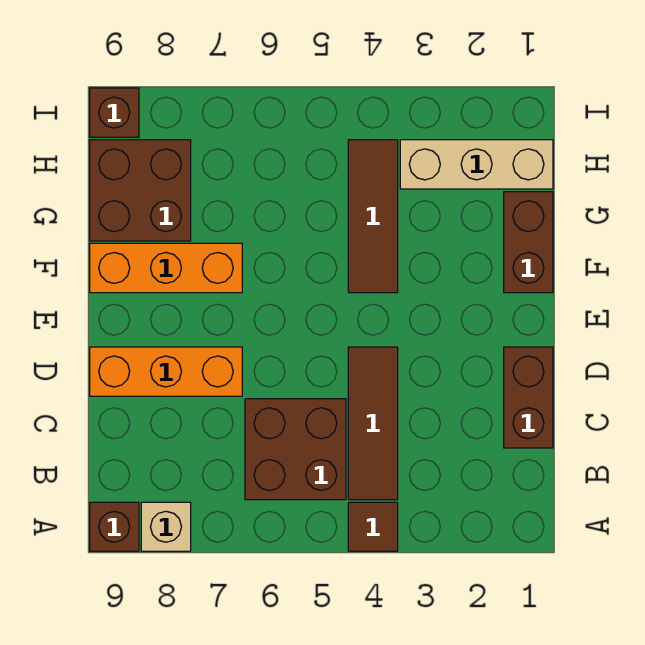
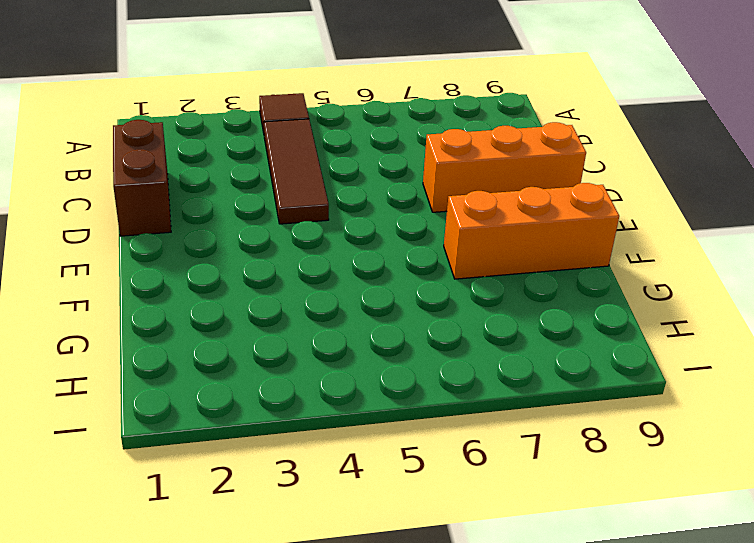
none -> tan brick A8 level 1
none -> brown brick A9 level 1
none -> brown brick B5:C6 level 1

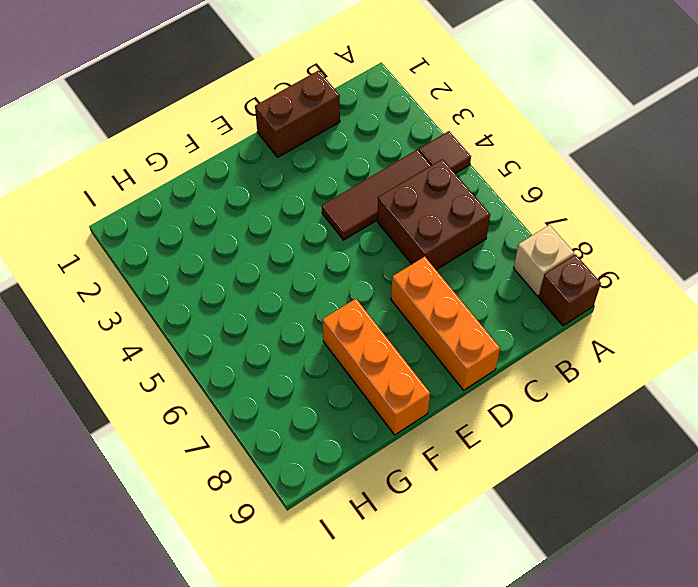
none -> brown brick F1:G1 level 1
none -> brown tile F4:H4 level 1
none -> brown brick G8:H9 level 1

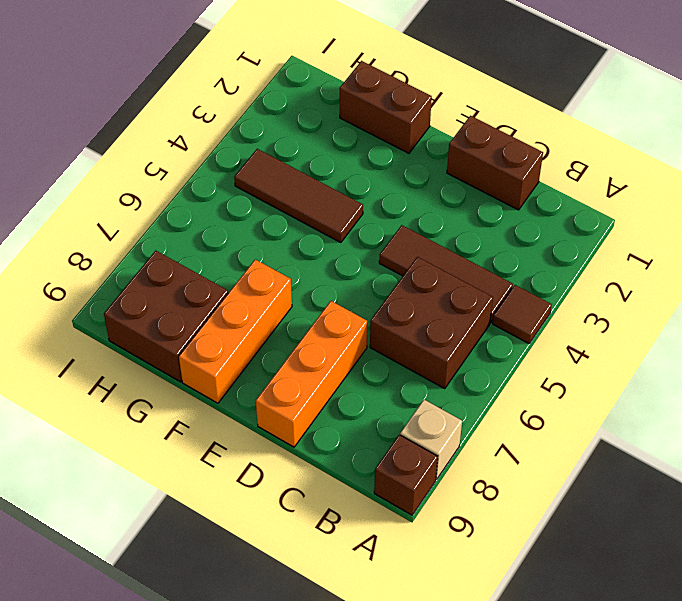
none -> tan brick H1:H3 level 1
none -> brown brick I9 level 1

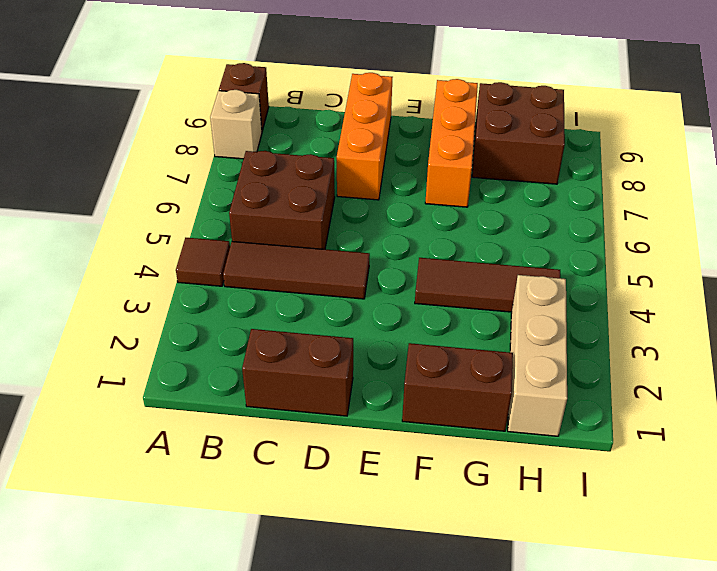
none -> brown brick I9 level 1

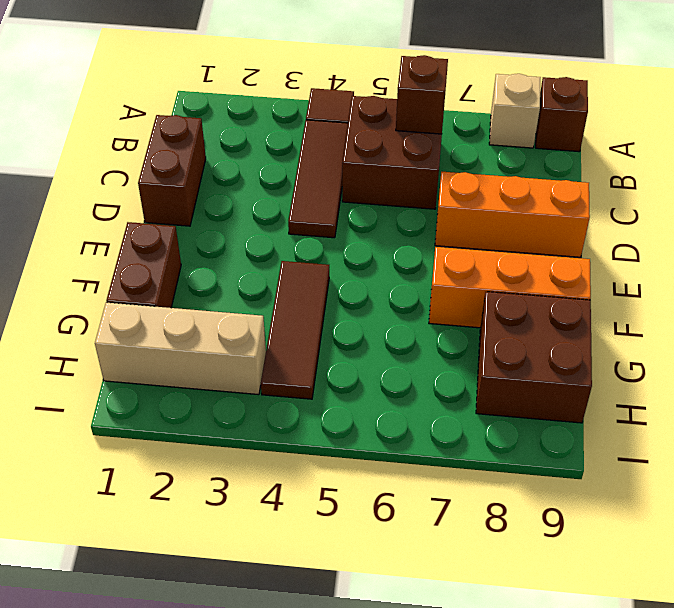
brown brick B6 level 2 -> brown brick I9 level 1

